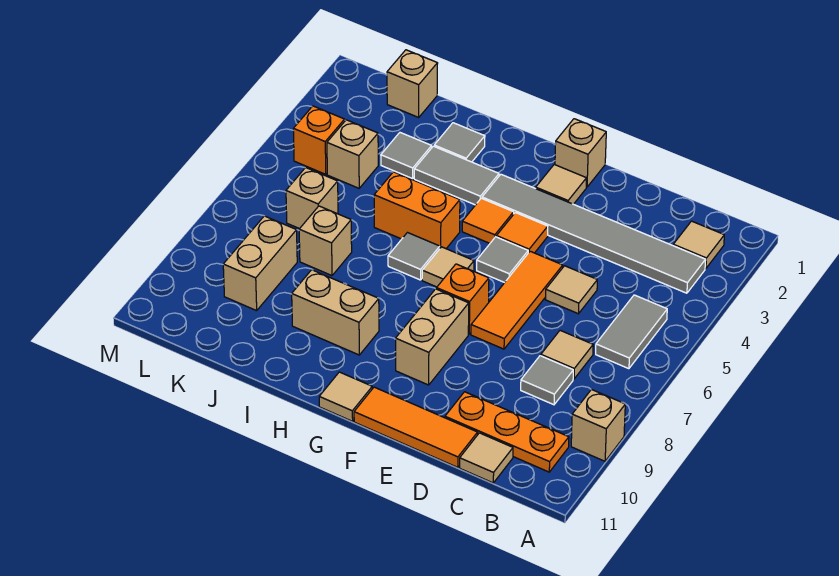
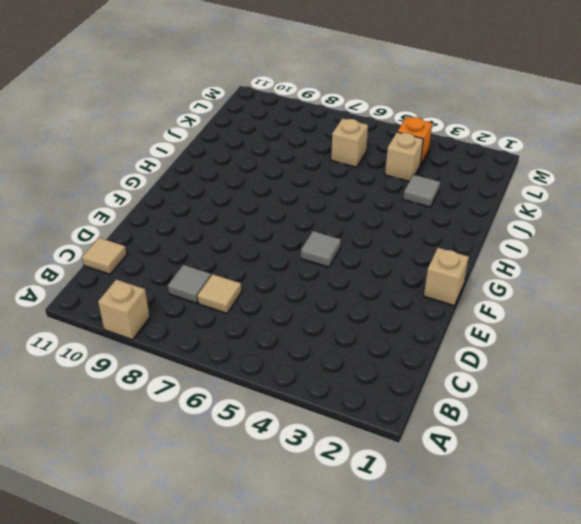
none -> tan tile B2 level 1
none -> grey tile B3:G3 level 1
none -> grey tile B5:B6 level 1
none -> orange plate B10:D10 level 1

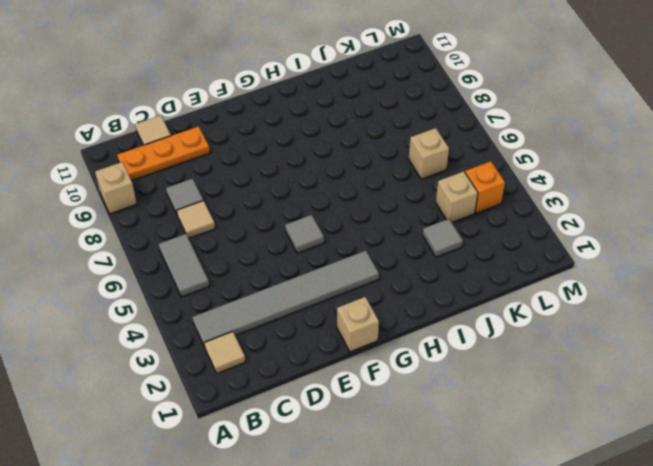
none -> tan tile D5 level 1
none -> orange tile D11:F11 level 1
none -> orange tile E5:E7 level 1
none -> tan tile F2 level 1

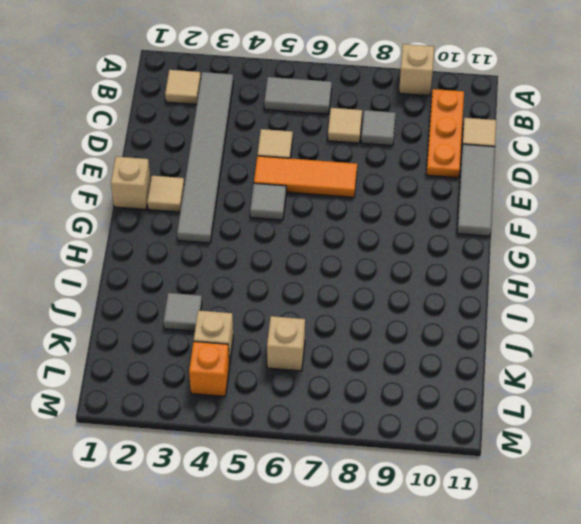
grey tile D11:F11 level 1 -> orange tile D11:F11 level 1
none -> orange tile F4 level 1
none -> orange brick F7 level 1
none -> tan brick F8:F9 level 1
none -> orange tile G4 level 1

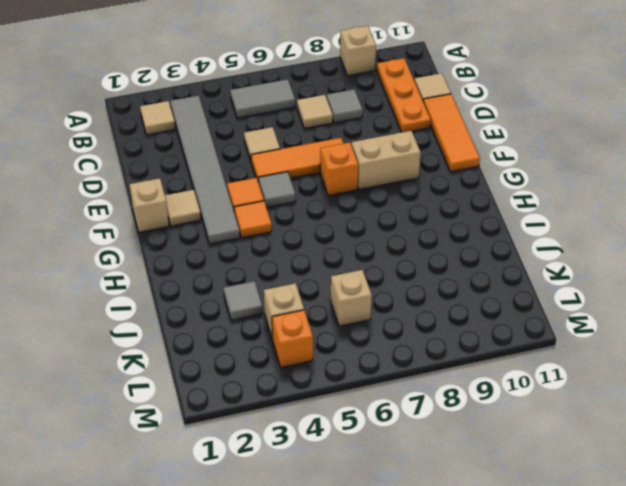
none -> tan tile G6 level 1
none -> tan tile G11 level 1
none -> grey tile H3:I3 level 1
none -> orange brick H5:I5 level 1

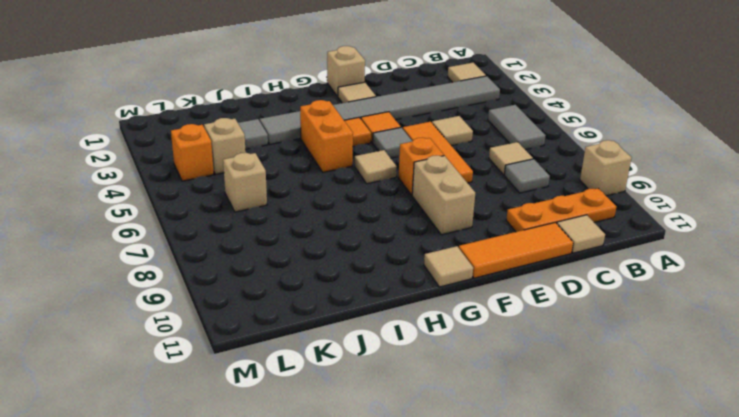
orange brick H4:H5 level 1 -> orange brick H5:I5 level 1
none -> grey tile H6 level 1
none -> tan brick H9:I9 level 1
none -> grey tile I2 level 1
none -> tan brick J7 level 1

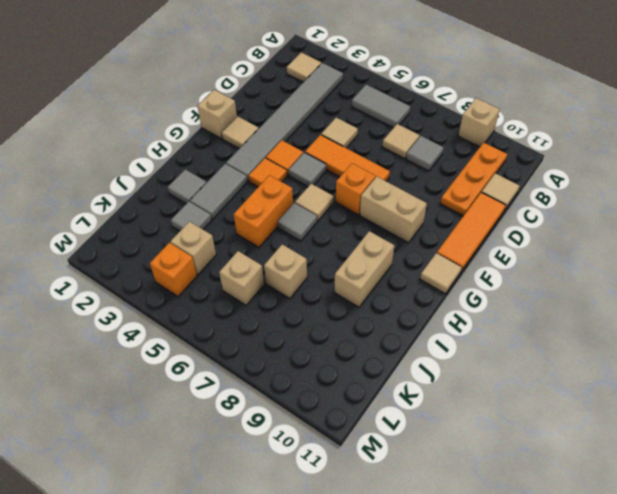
none -> tan brick K1 level 1
none -> tan brick K8:K9 level 1

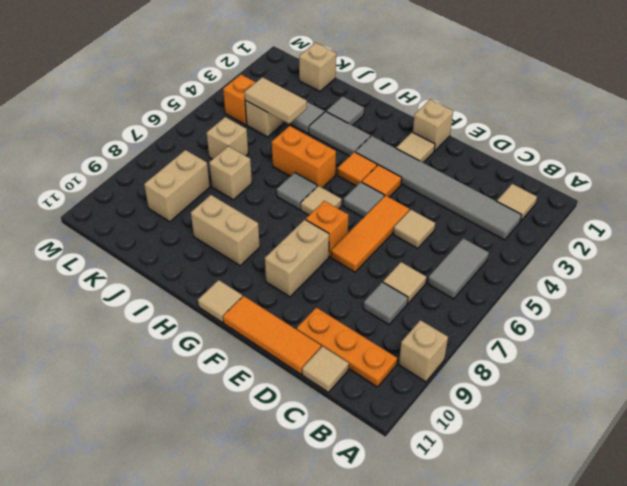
tan tile J4:K4 level 2 -> none

